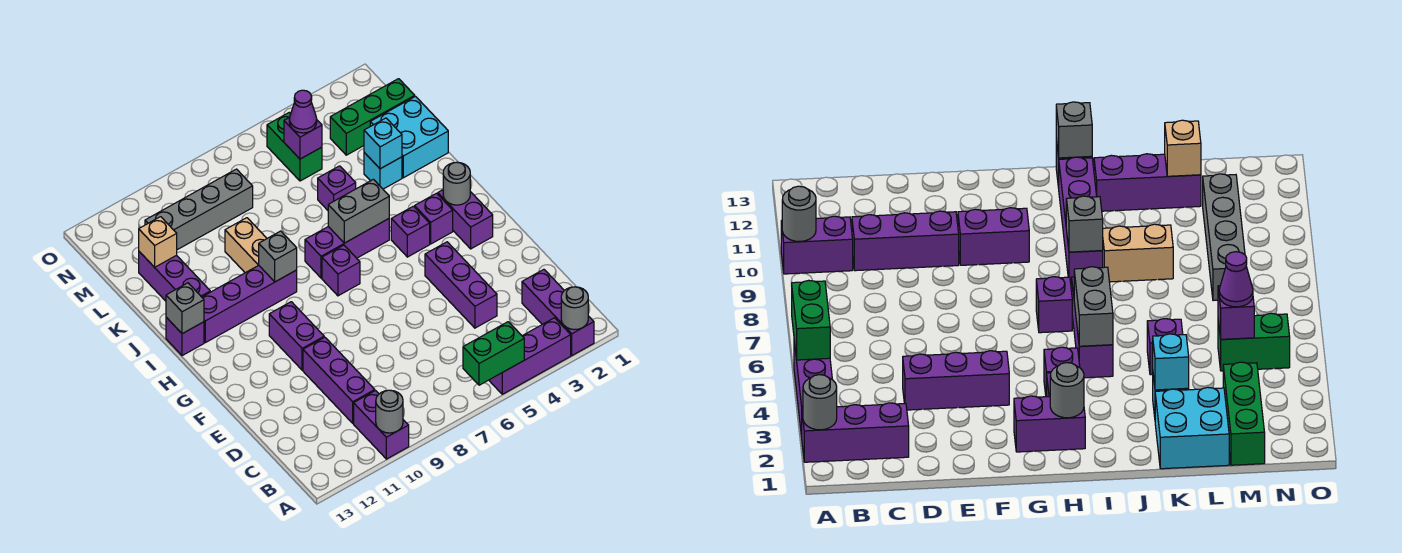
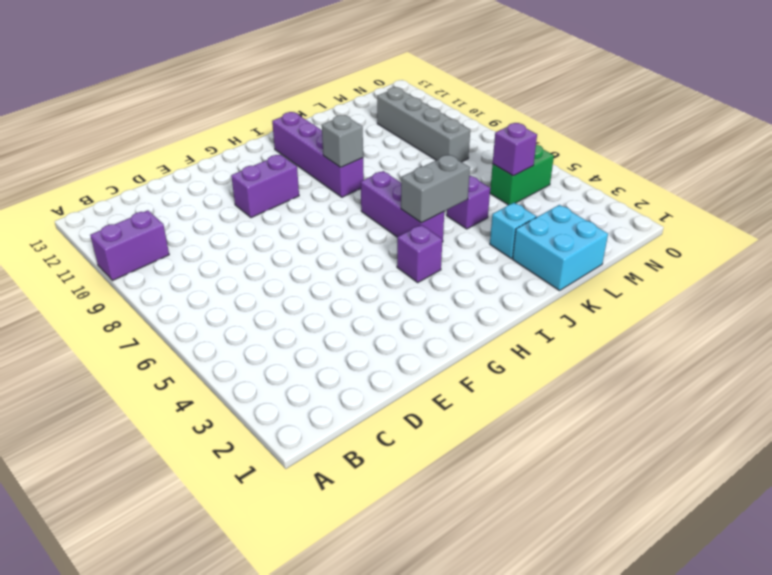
grey brick I5:J5 level 2 -> grey brick I5:I6 level 2
none -> purple brick A2:C2 level 1
none -> purple brick A3:A5 level 1
none -> purple brick C10:E10 level 1
none -> purple brick D4:F4 level 1

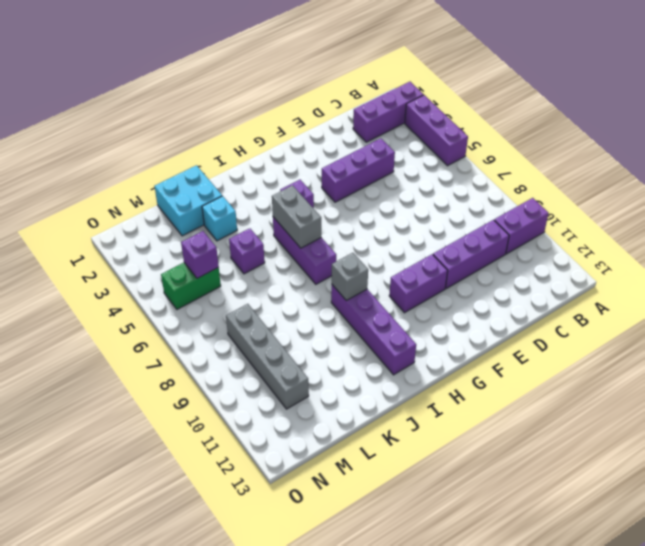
none -> purple brick G2:H2 level 1
none -> purple brick H3 level 1
none -> purple brick H7 level 1
none -> purple brick I13 level 1

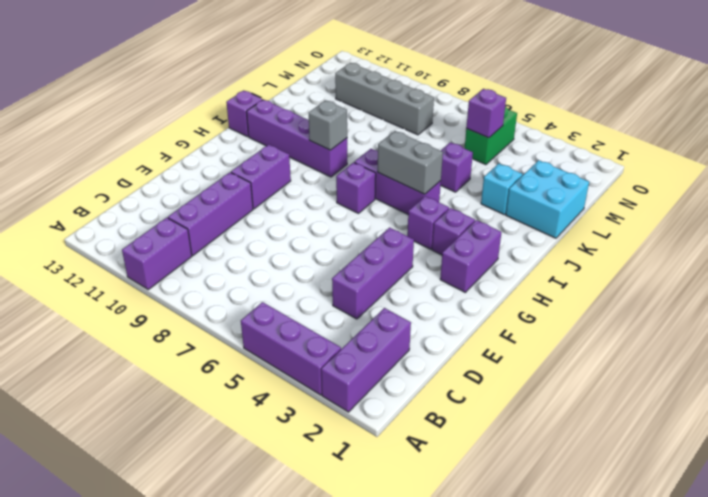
none -> tan brick J9:K9 level 1
none -> purple brick J12:L12 level 1
none -> green brick M1:M3 level 1
none -> grey round brick A2 level 2

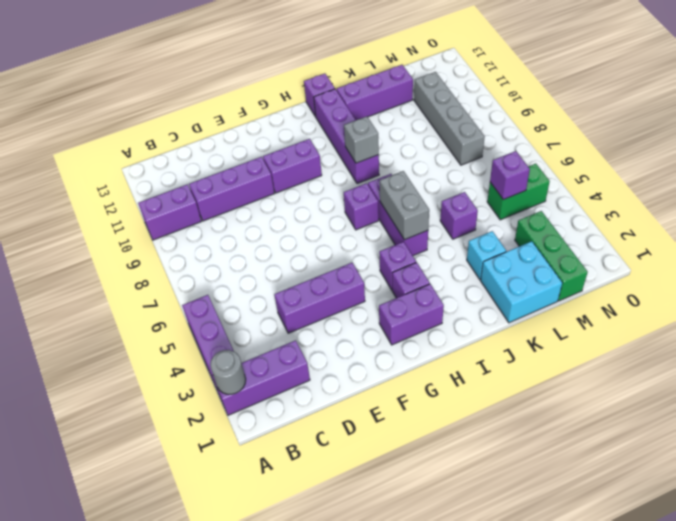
none -> tan brick J9:K9 level 1
none -> green brick A5:A6 level 2
none -> grey round brick A10 level 2
none -> grey round brick H2 level 2

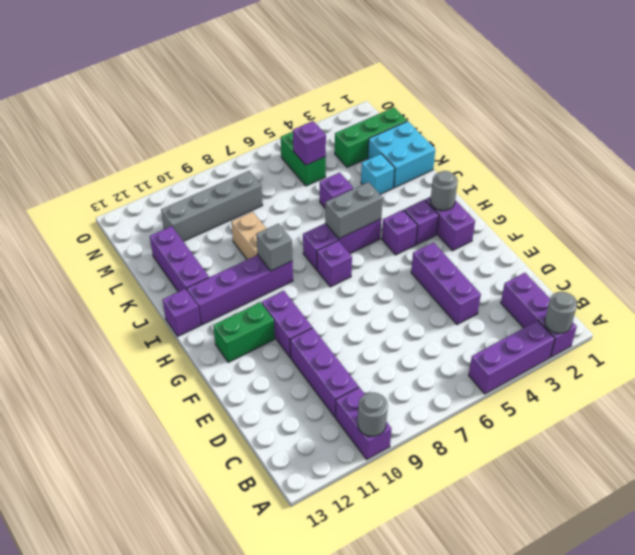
green brick G11:G12 level 1 -> green brick A5:A6 level 2
none -> grey brick I13 level 2
none -> cyan brick K3 level 2
none -> tan brick L12 level 2
none -> purple cone M5 level 3

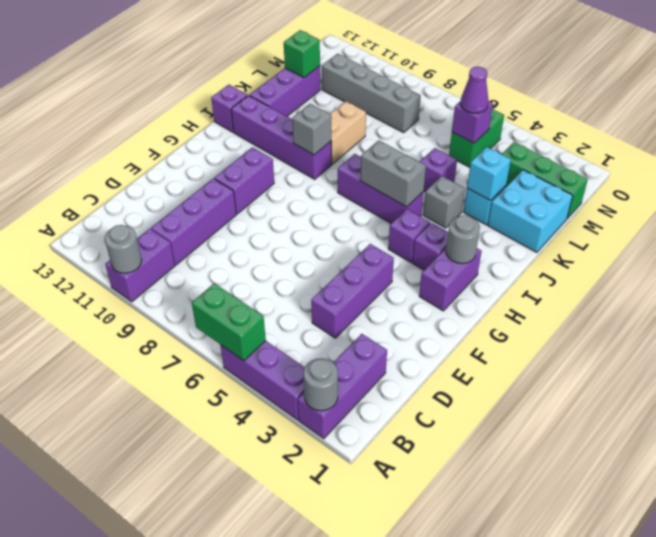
grey brick J4 level 1 -> grey brick I13 level 2
green brick L12 level 2 -> tan brick L12 level 2
none -> purple brick H7 level 1

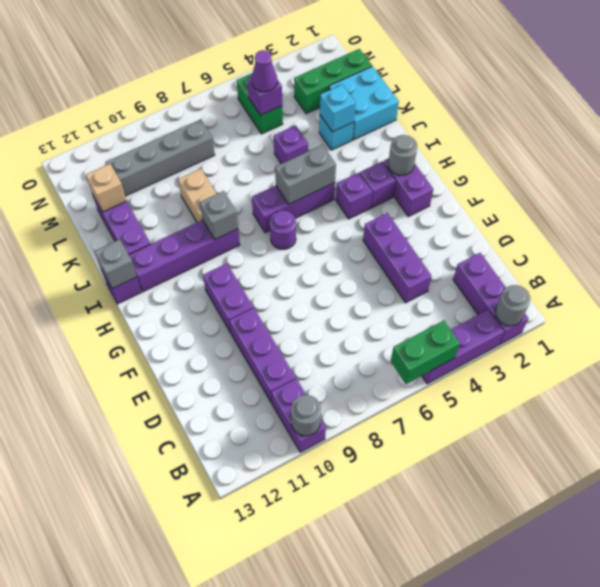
purple round brick H7 level 1 -> purple brick H7 level 1

